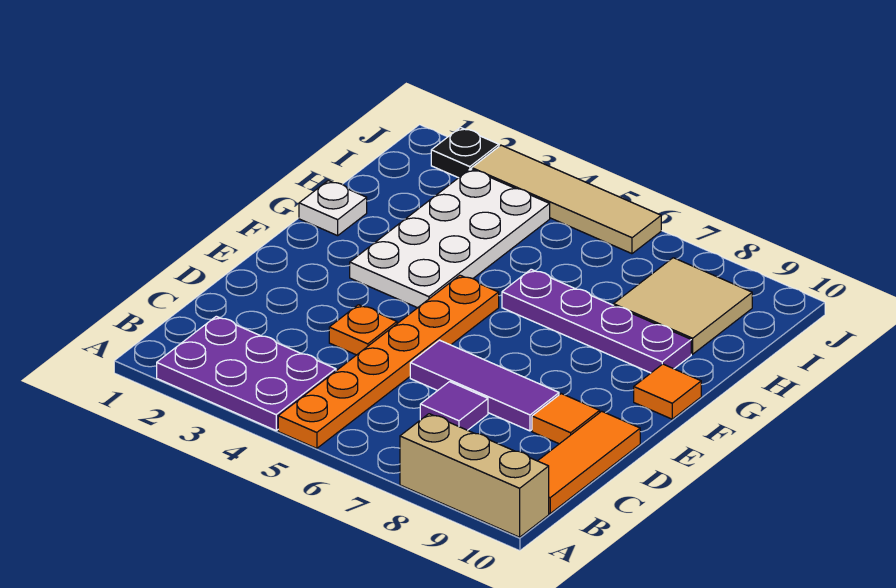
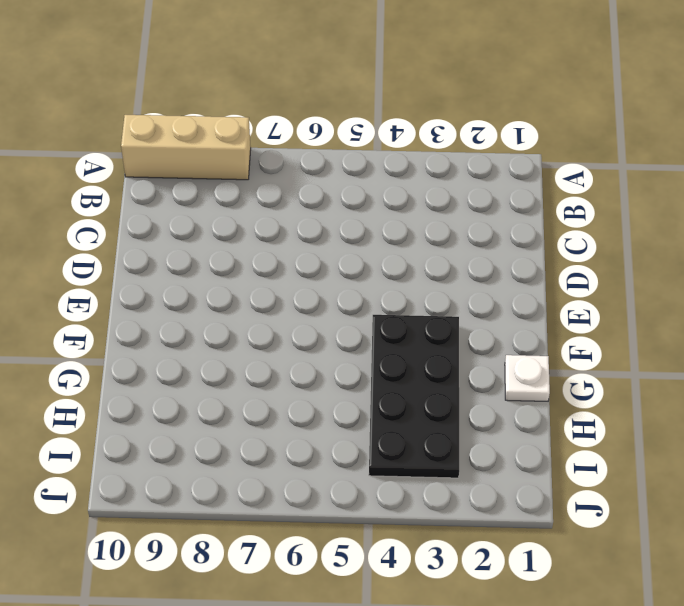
black plate F3:I4 level 1 -> white plate F3:I4 level 1
none -> purple plate A2:B4 level 1
none -> orange plate A5:F5 level 1
none -> orange tile B10:D10 level 1

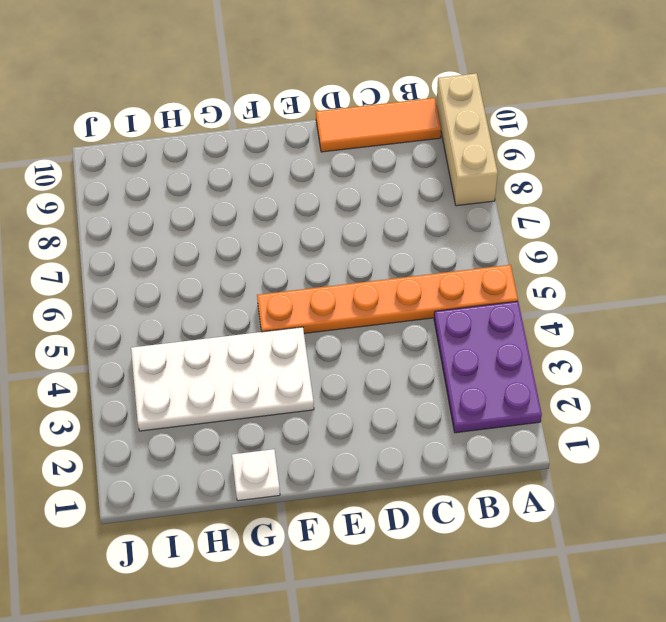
none -> purple tile C7 level 1
none -> orange plate D4 level 1
none -> purple tile D6:D8 level 1

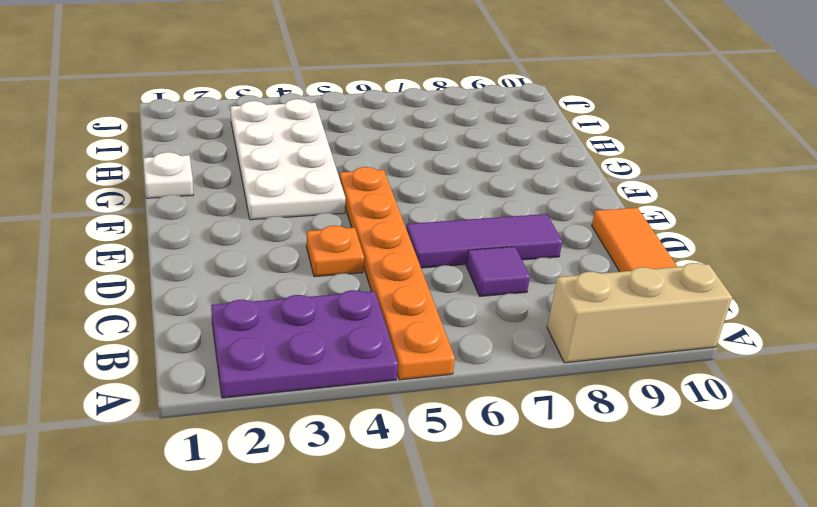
none -> orange tile D9 level 1
none -> orange tile F10 level 1
none -> purple plate G6:G9 level 1

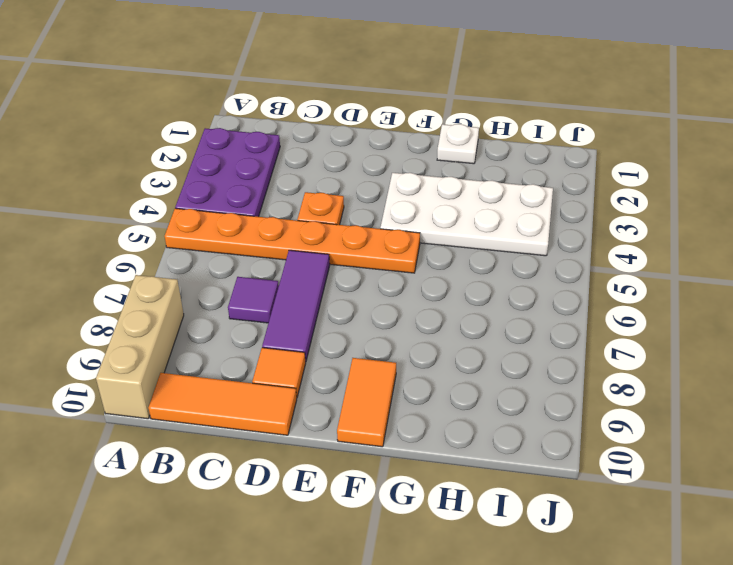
orange tile F9:F10 level 1 -> orange tile F10 level 1
none -> purple plate G6:G9 level 1
none -> tan tile H8:I9 level 1
none -> black plate J2 level 1

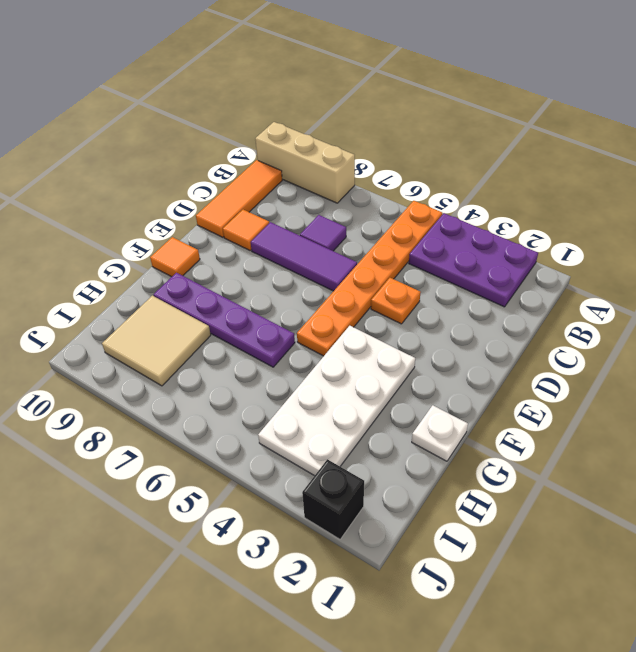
black brick J2 level 1 -> black plate J2 level 1
none -> tan tile J3:J6 level 1

